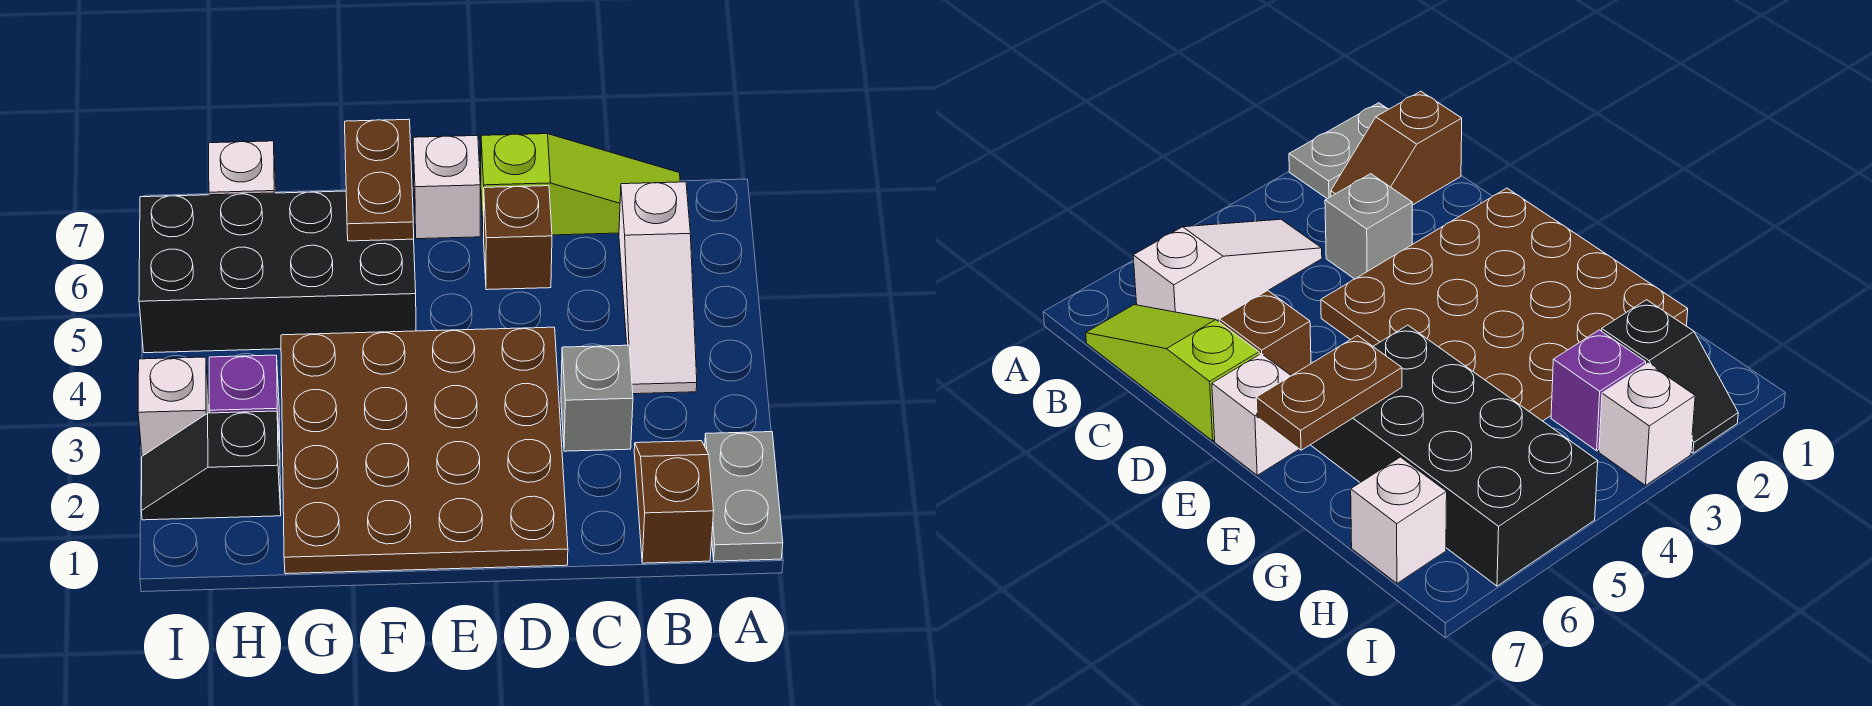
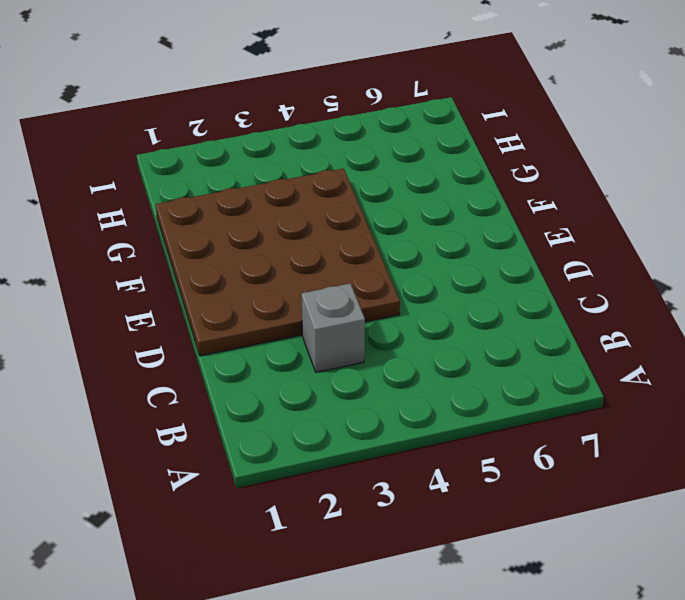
none -> grey plate A1:A2 level 1
none -> brown slope B1:B2 level 1 top 1
none -> white slope B4:B6 level 1 top 6

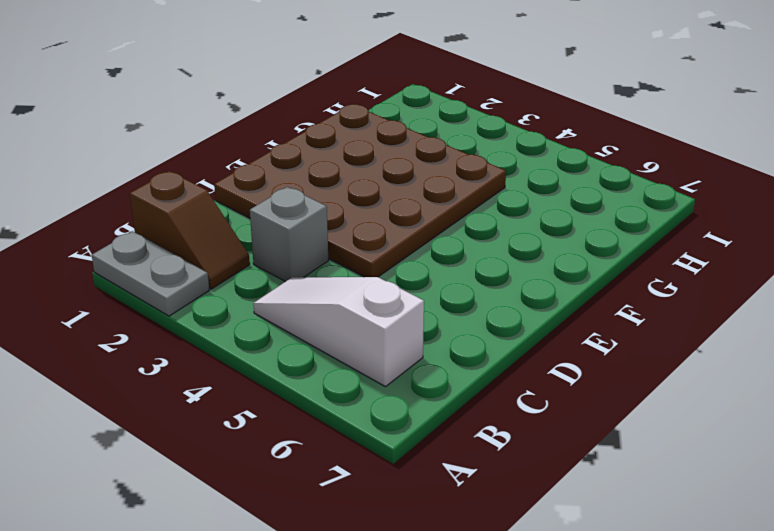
none -> lime slope B7:D7 level 1 top D
none -> brown brick D6 level 1
none -> white brick E7 level 1

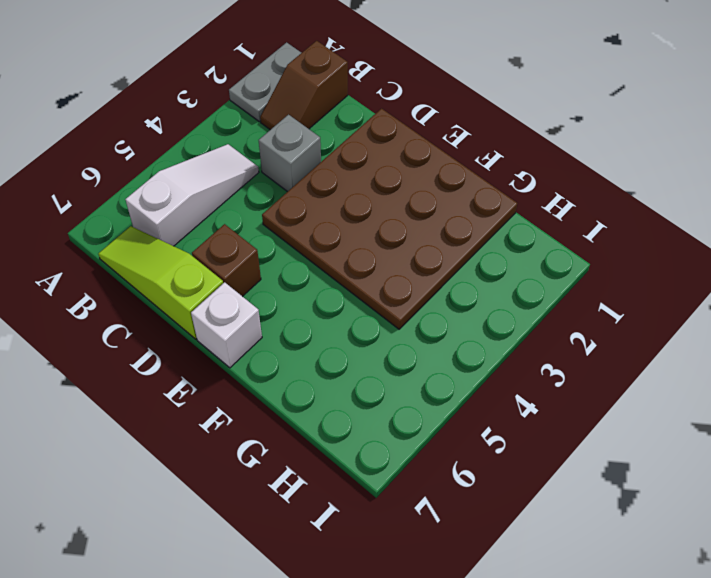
none -> black brick F5:I6 level 1
none -> black slope H2:I2 level 1 top H
none -> purple brick H3 level 1

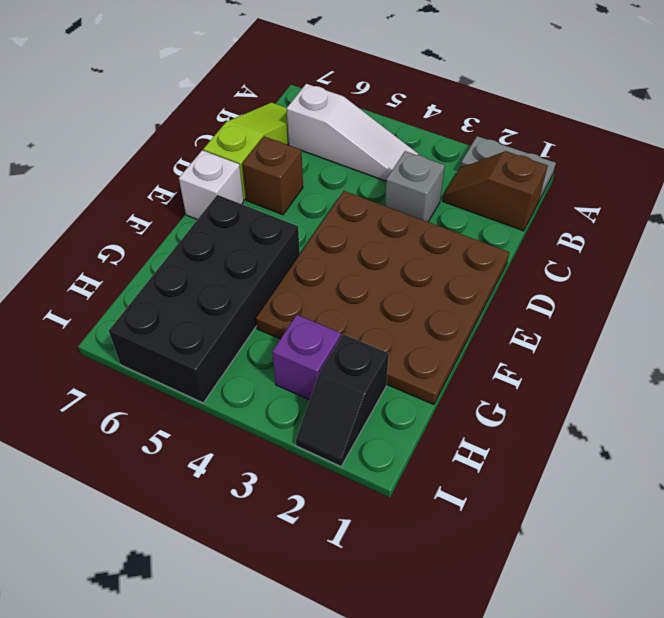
none -> white brick H7 level 1
none -> white brick I3 level 1
none -> brown plate F6:F7 level 2

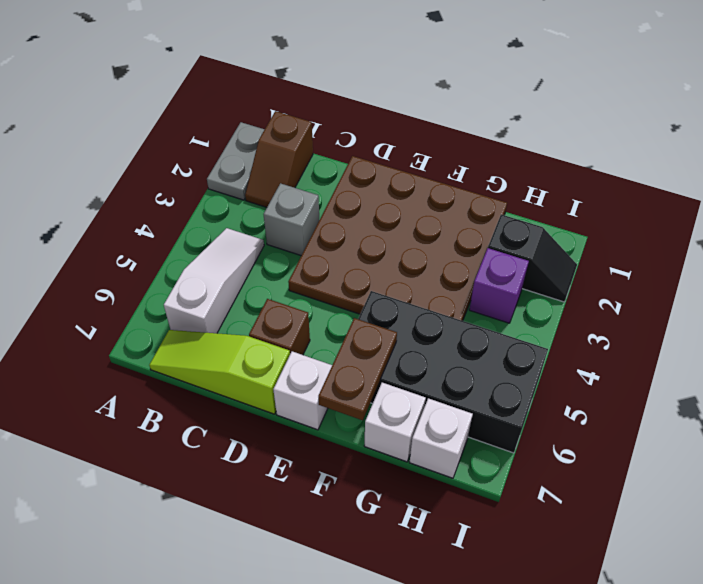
white brick G7 level 1 -> white brick I3 level 1

